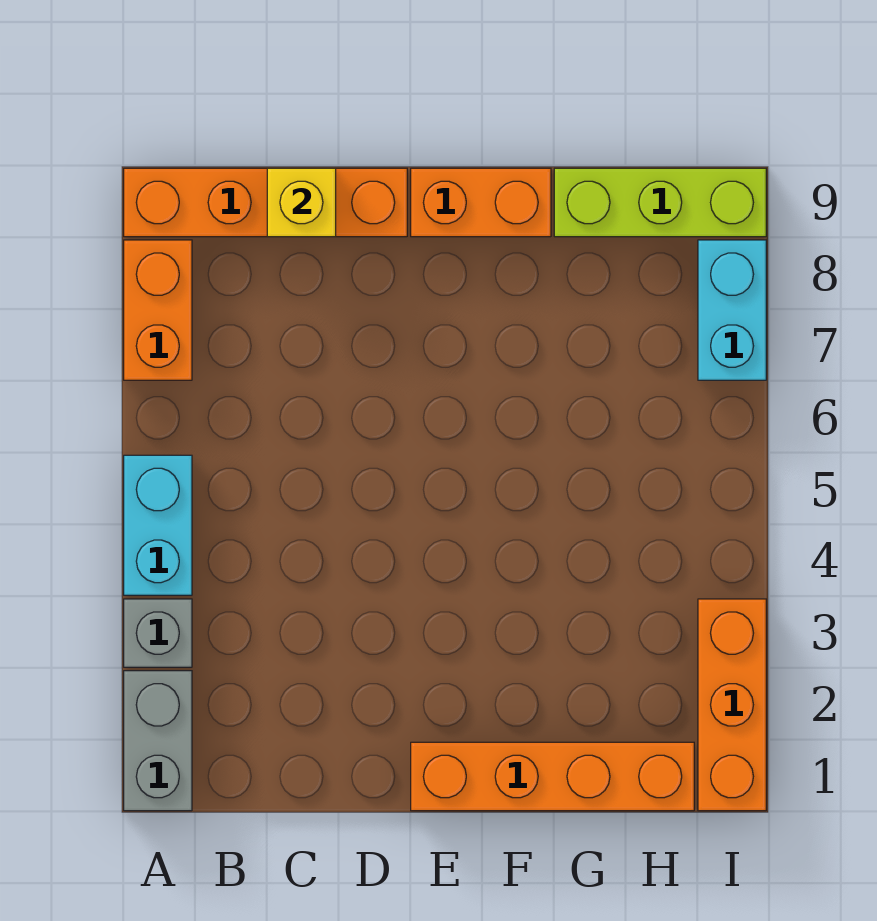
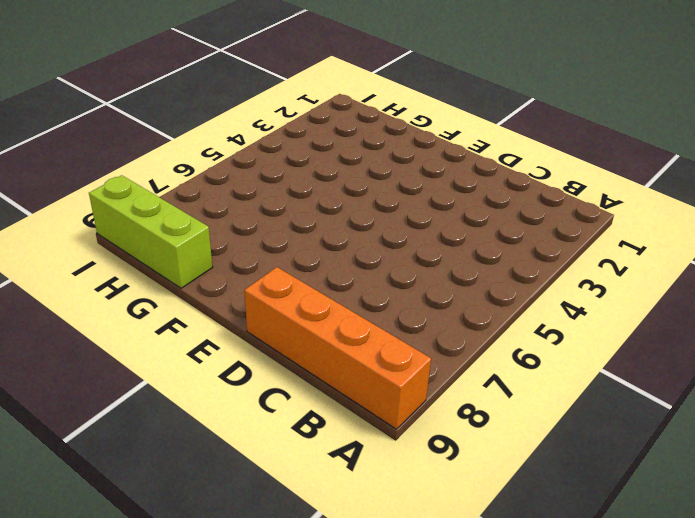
none -> grey brick A1:A2 level 1
none -> grey brick A3 level 1

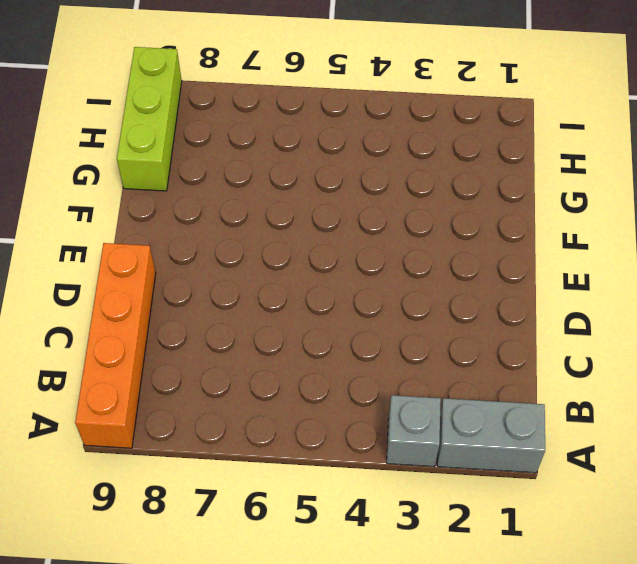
none -> cyan brick A4:A5 level 1
none -> orange brick A7:A8 level 1

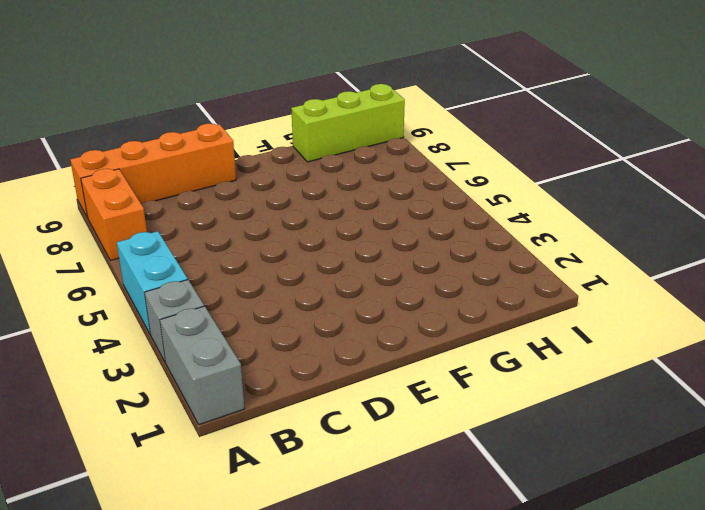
none -> orange brick E1:H1 level 1
none -> orange brick E9:F9 level 1

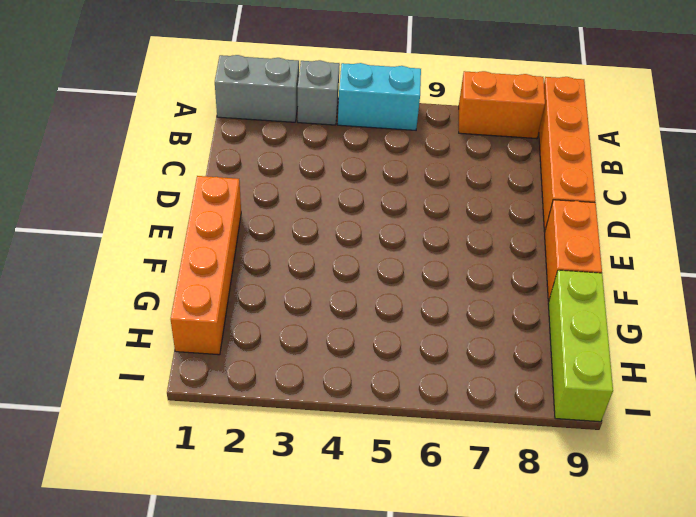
none -> orange brick I1:I3 level 1
none -> cyan brick I7:I8 level 1

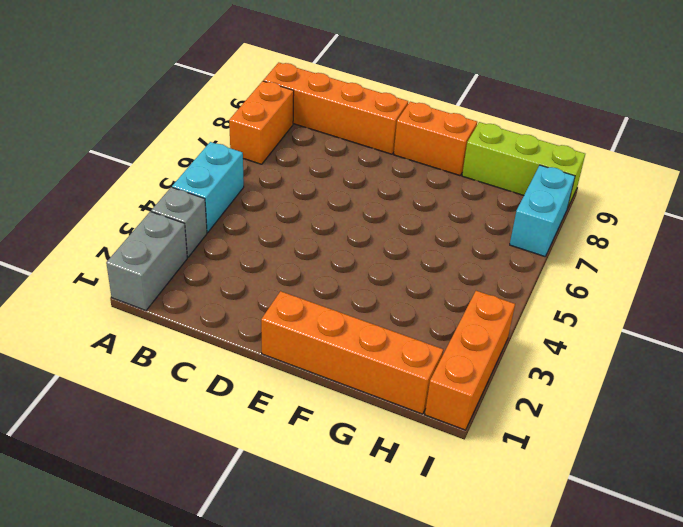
none -> yellow brick C9 level 2

